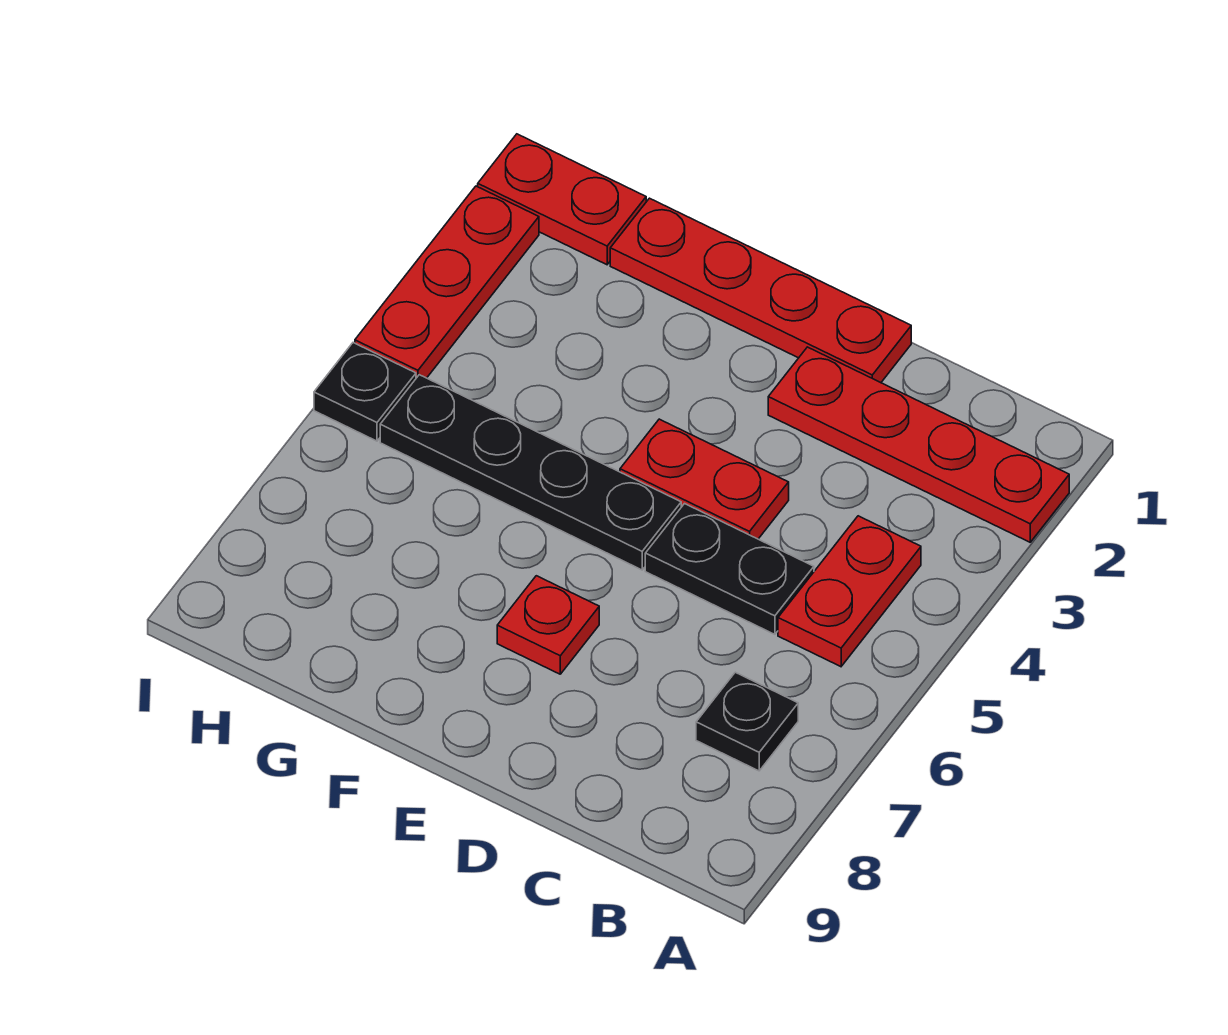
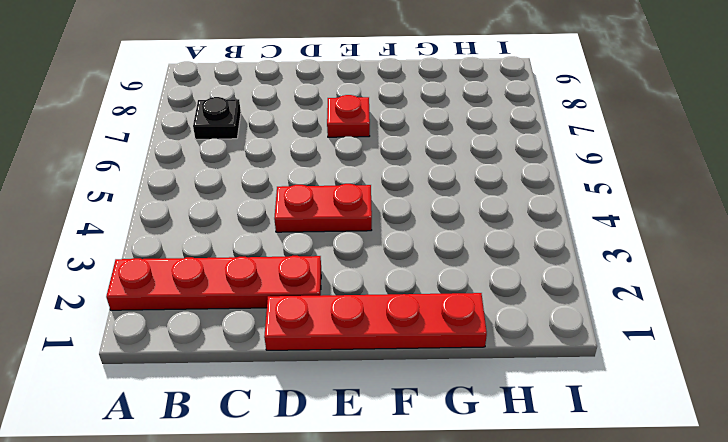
none -> red plate B4:B5 level 1
none -> black plate C5:D5 level 1

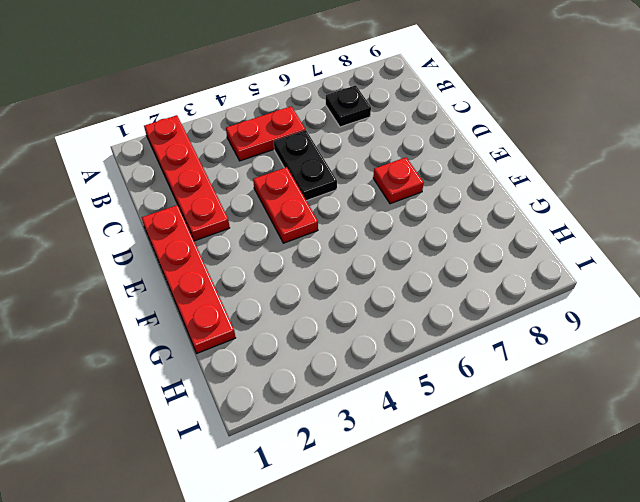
none -> black plate E5:H5 level 1
none -> red plate H1:I1 level 1

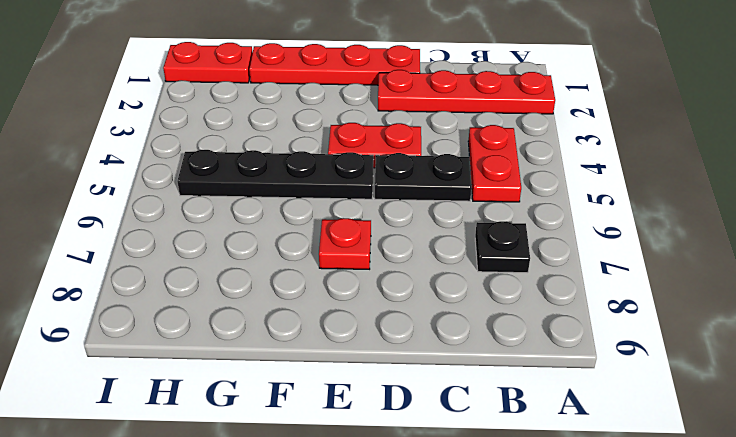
none -> red plate I2:I4 level 1
none -> black plate I5 level 1

